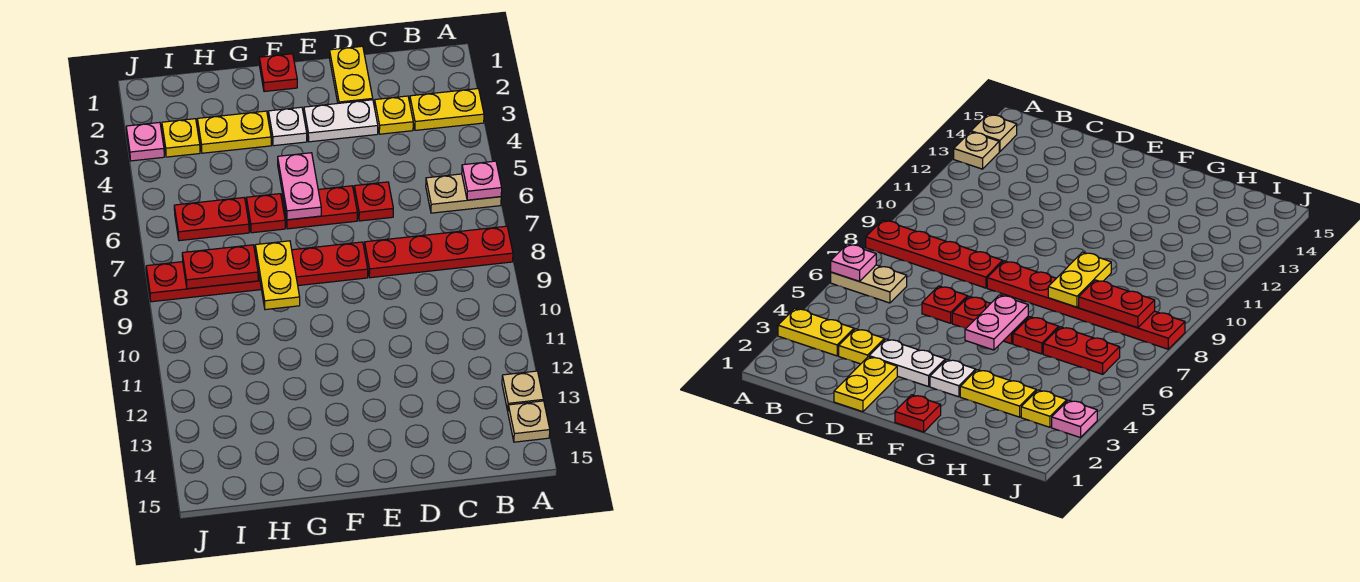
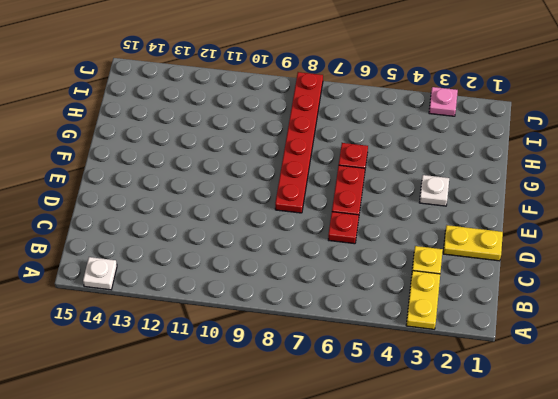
white plate A14 level 1 -> tan plate A14 level 1
none -> tan plate A6:B6 level 1
none -> red plate A8:D8 level 1
none -> tan plate A13 level 1

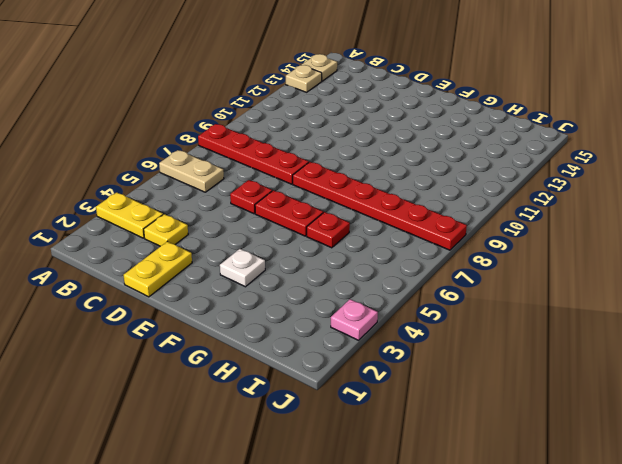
none -> white plate D3:E3 level 1
none -> red plate F1 level 1
none -> yellow plate G3:H3 level 1

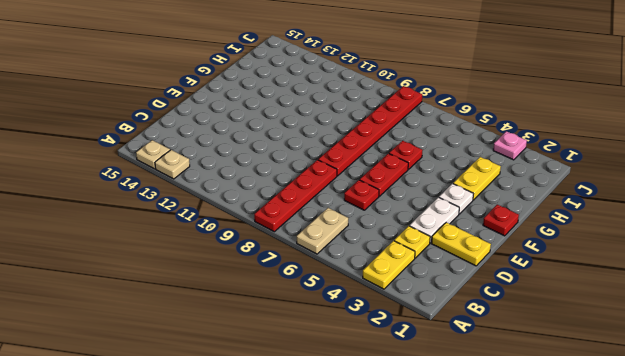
none -> red plate H6:I6 level 1
none -> yellow plate I3 level 1
none -> pink plate A6 level 2

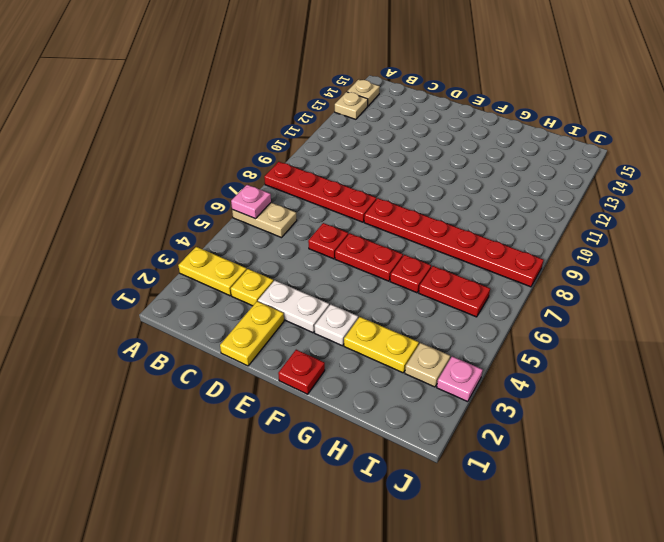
tan plate I3 level 1 -> yellow plate I3 level 1
none -> pink plate F5:F6 level 2
none -> yellow plate G8:G9 level 2
none -> red plate H8:I8 level 2

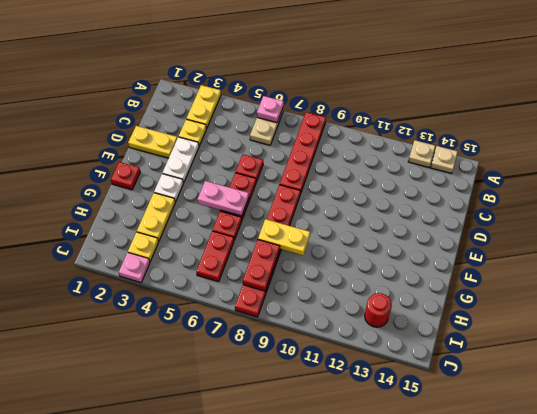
red round brick I13 level 1 -> none

